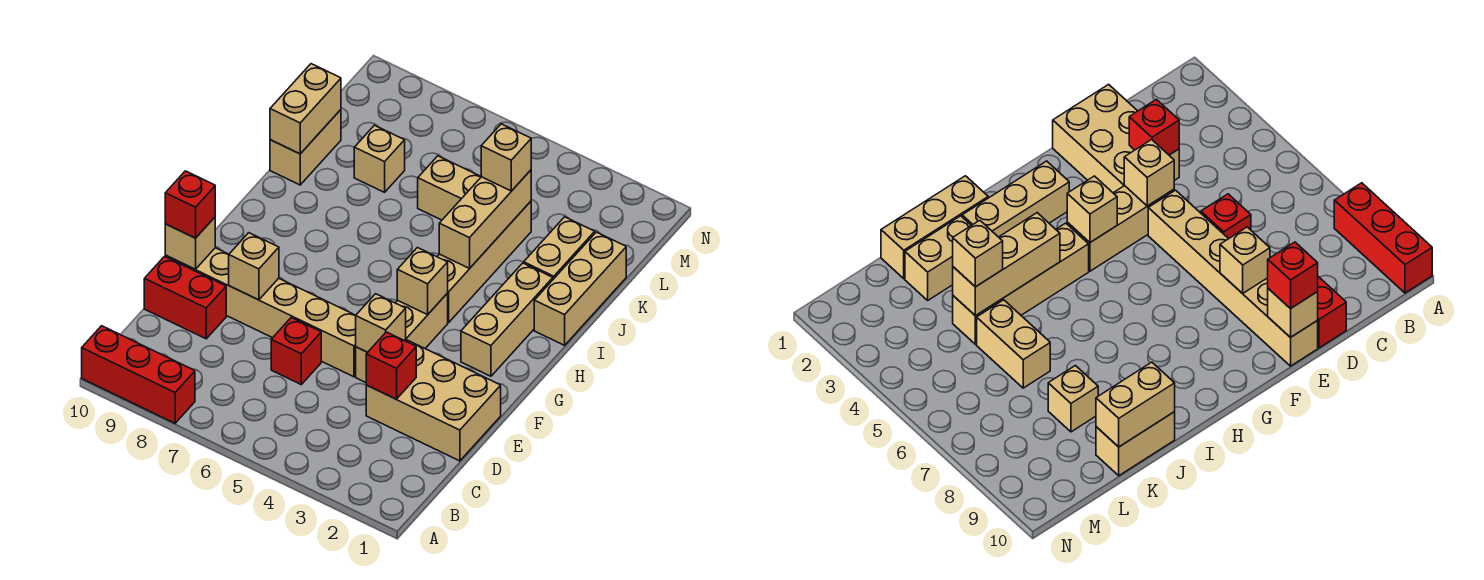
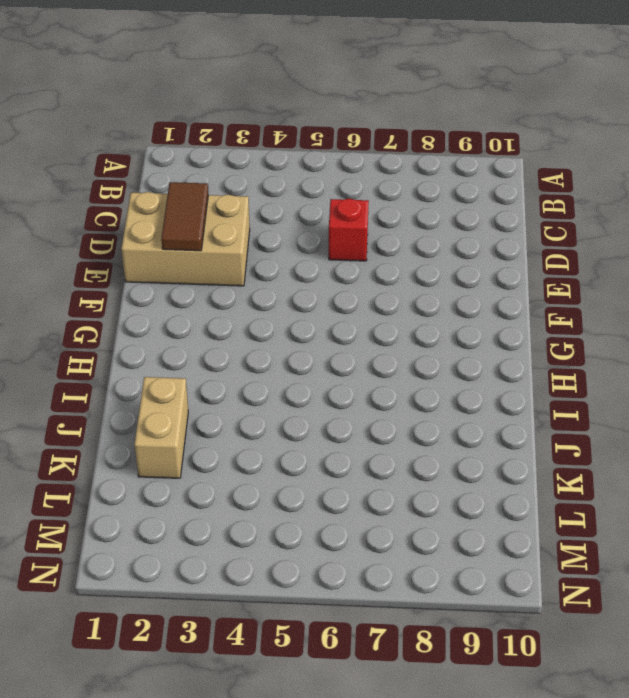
brown tile D2:E2 level 2 -> none
none -> red brick A8:A10 level 1
none -> red brick D9:D10 level 1
none -> tan brick E4:G4 level 1

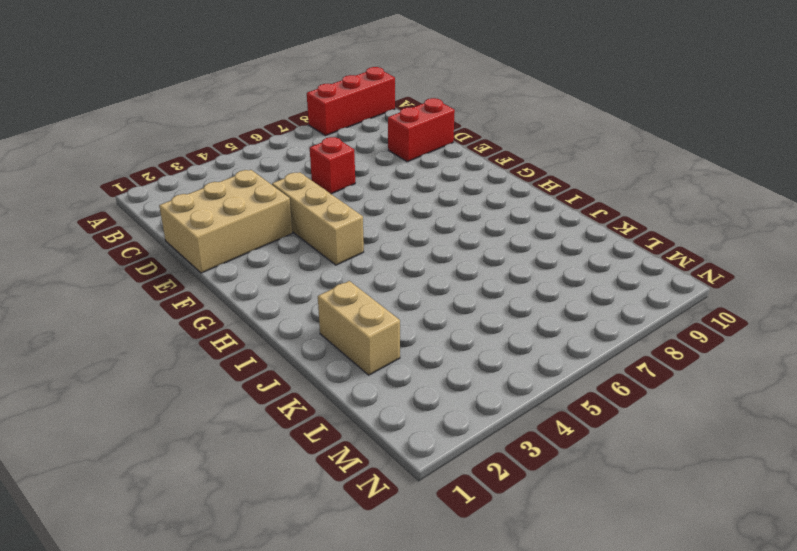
none -> tan brick E5:E10 level 1
none -> tan brick G2:I2 level 1
none -> tan brick H4:K4 level 1

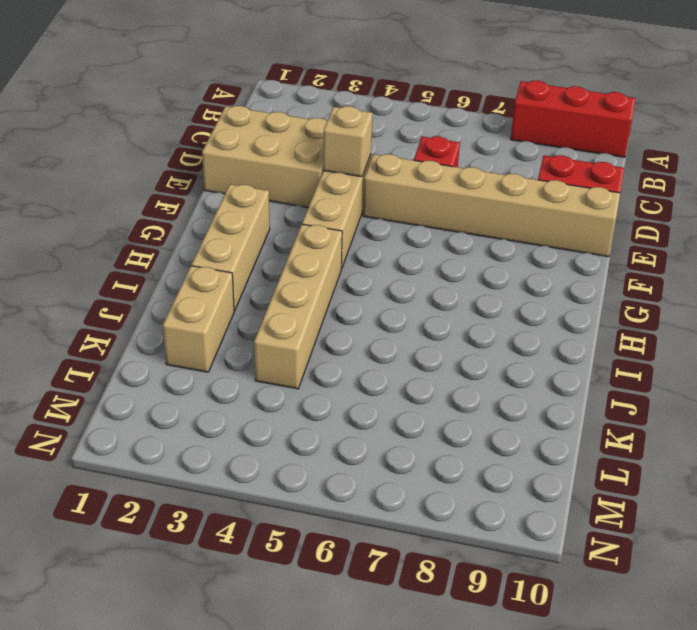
none -> tan brick I1:K1 level 1
none -> tan brick J10:K10 level 1
none -> tan brick K5:K6 level 1

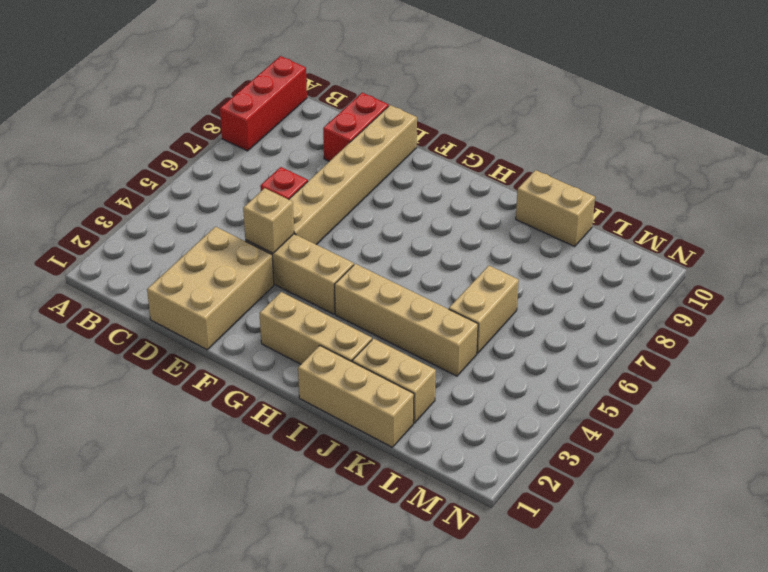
none -> tan brick K8 level 1
none -> red brick D3 level 2
none -> tan brick E8 level 2

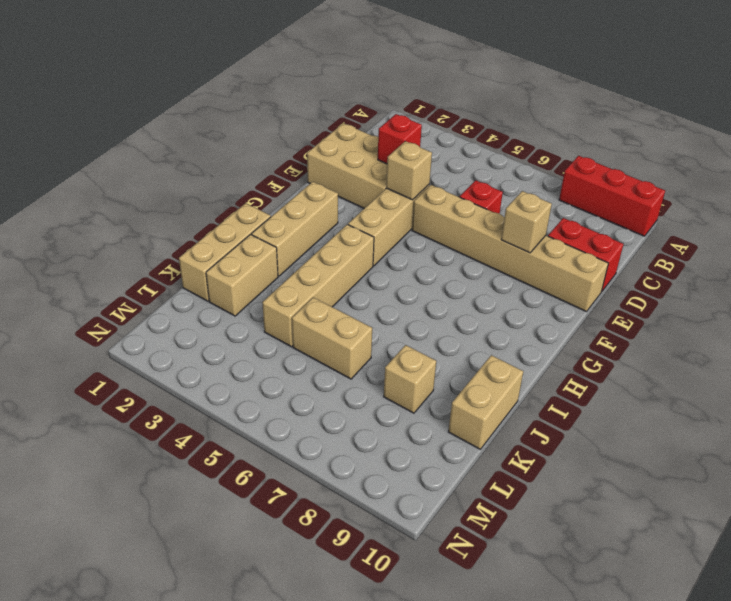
none -> tan brick E10 level 2
none -> tan brick G4 level 2
none -> tan brick I4:K4 level 2

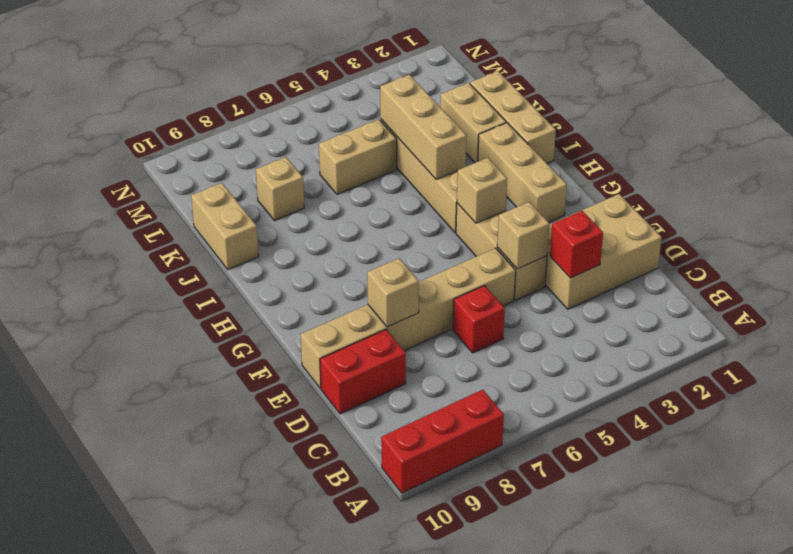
none -> tan brick E10 level 2
none -> tan brick J10:K10 level 2
none -> red brick E10 level 3

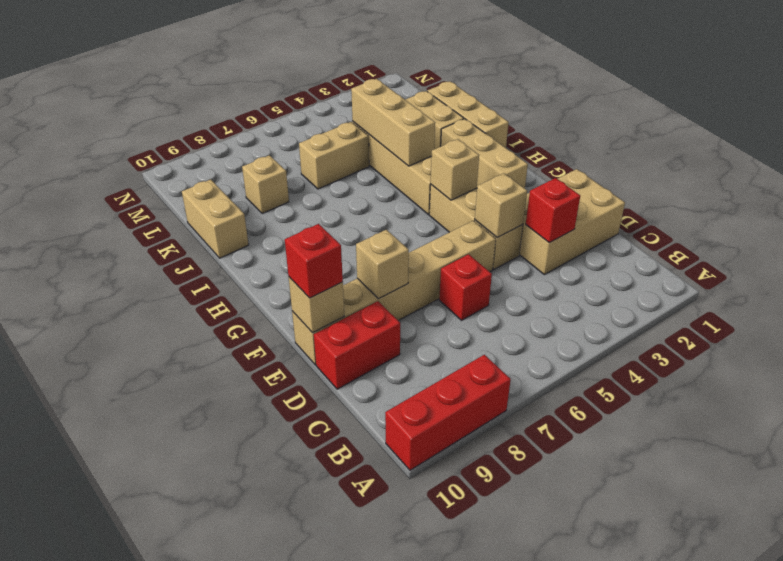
none -> tan brick J10:K10 level 2
none -> tan brick K4 level 3

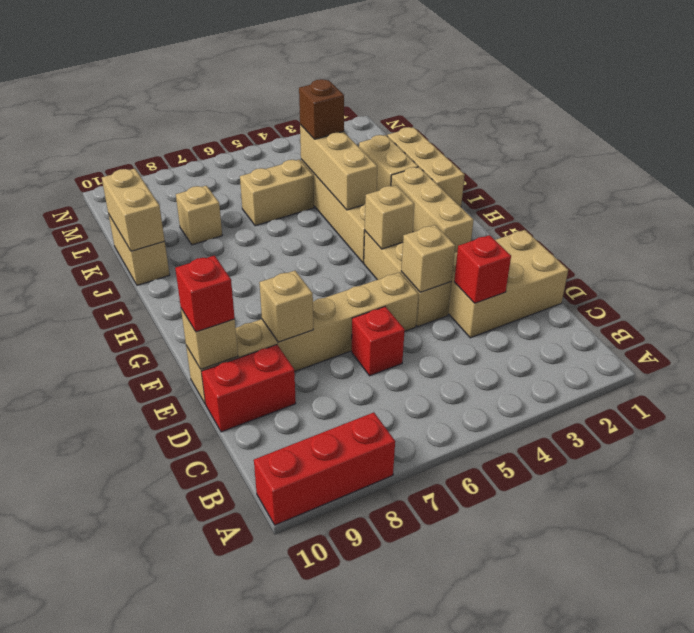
brown brick K4 level 3 -> tan brick K4 level 3

